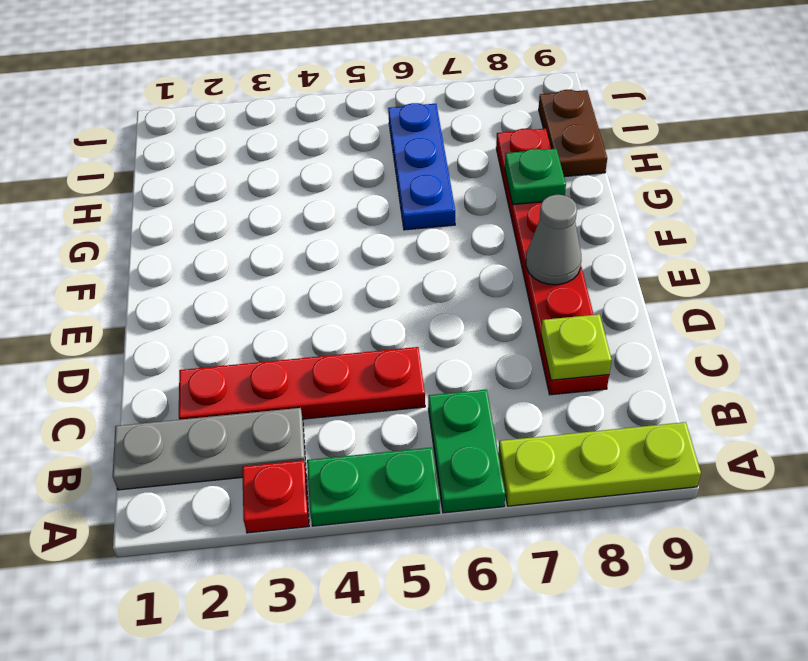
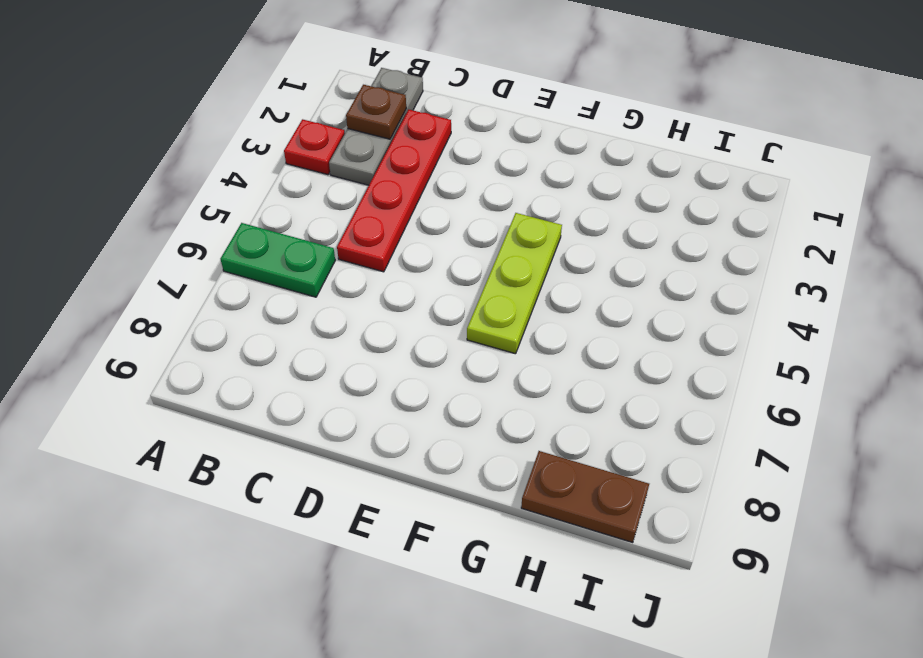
brown plate B2 level 2 -> none
lime plate F4:F6 level 1 -> lime plate A7:A9 level 1
none -> green plate A4:A5 level 1
none -> red plate C8:H8 level 1
none -> blue plate G6:I6 level 1

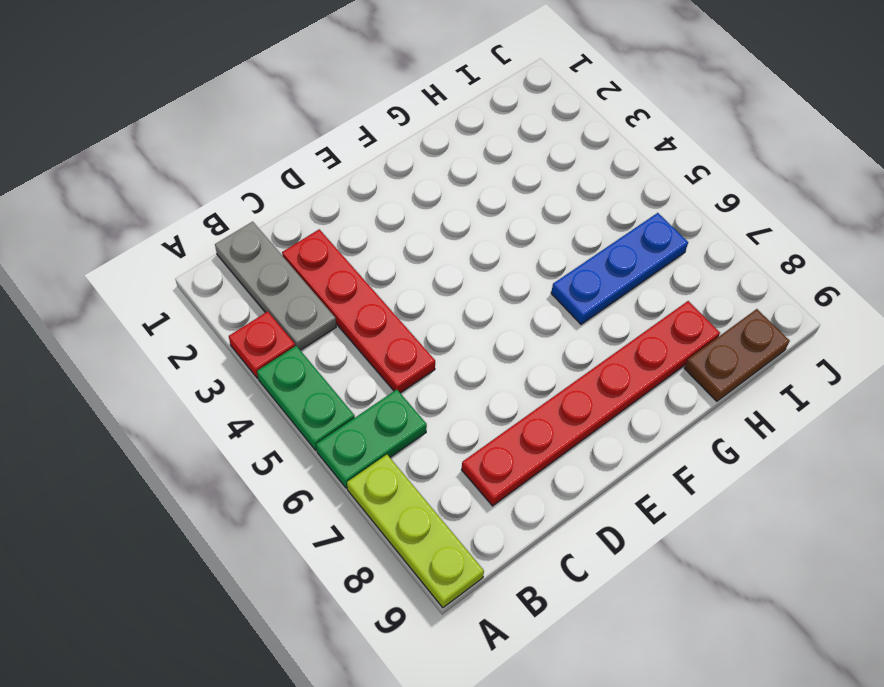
none -> lime plate C8 level 2
none -> grey cone E8 level 2
none -> green plate G8 level 2

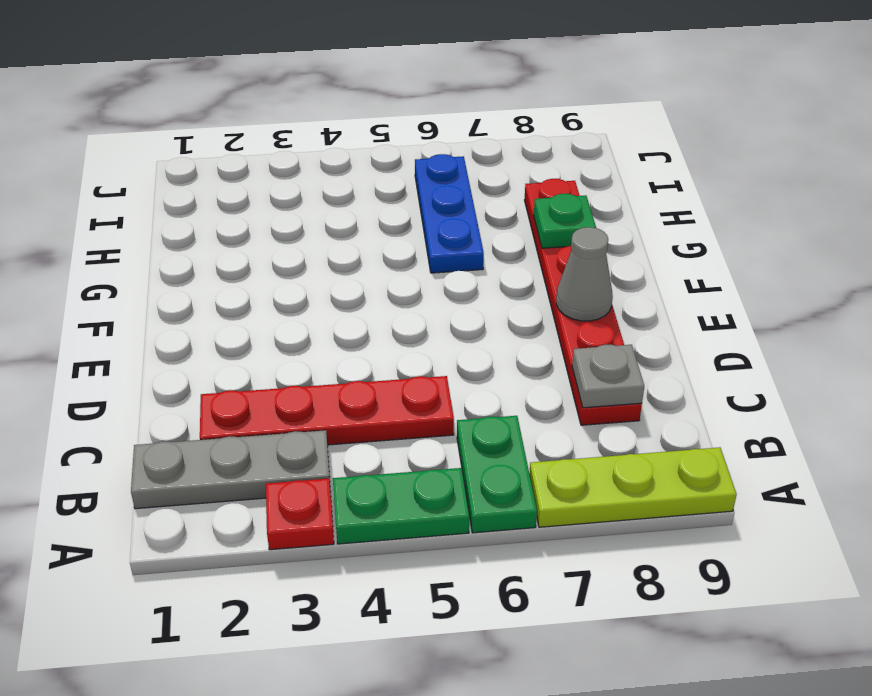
grey plate C8 level 2 -> lime plate C8 level 2
none -> brown plate H9:I9 level 1

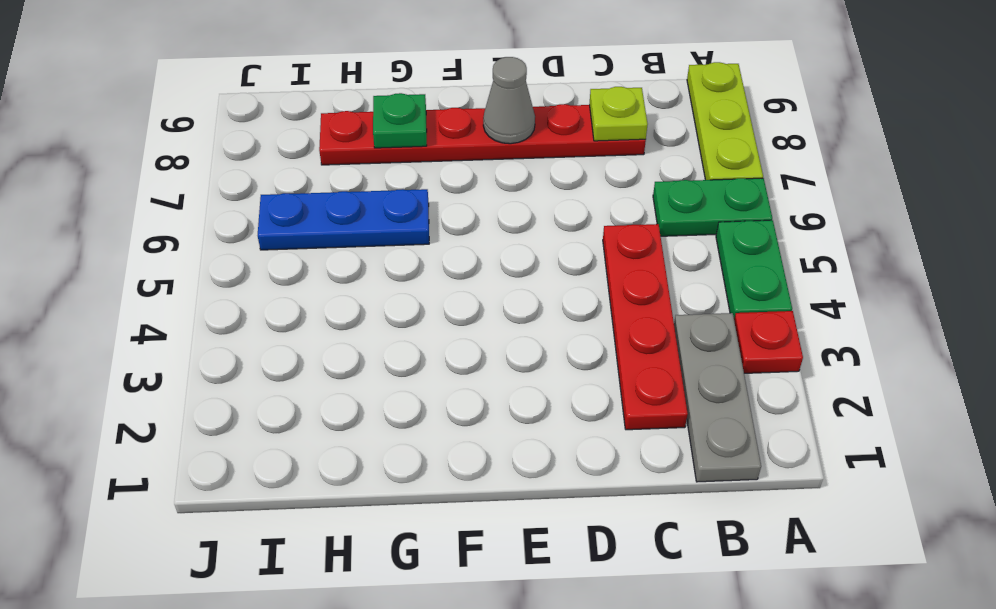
none -> brown plate H9:I9 level 1

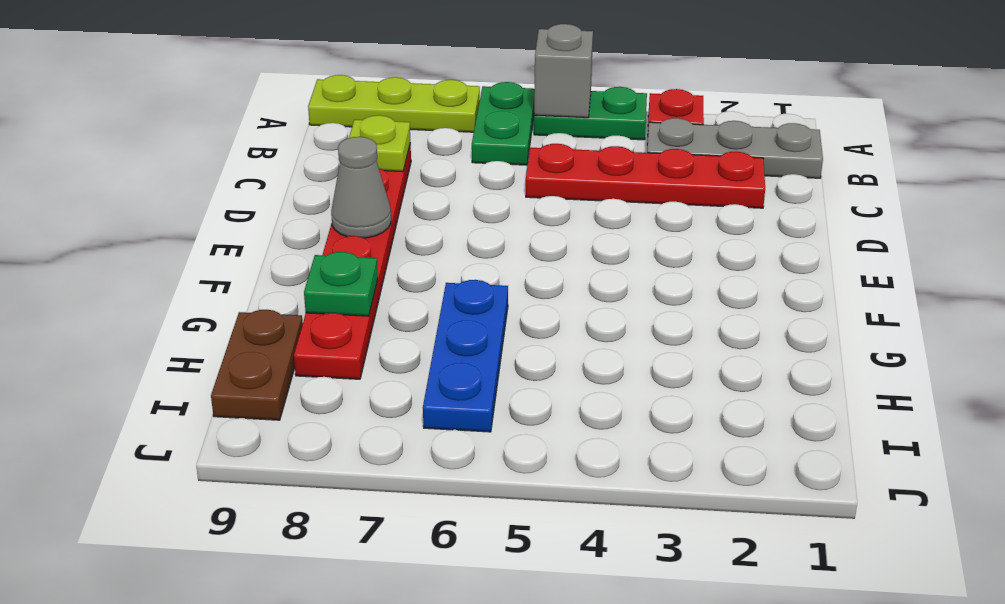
grey brick A5 level 2 -> none

